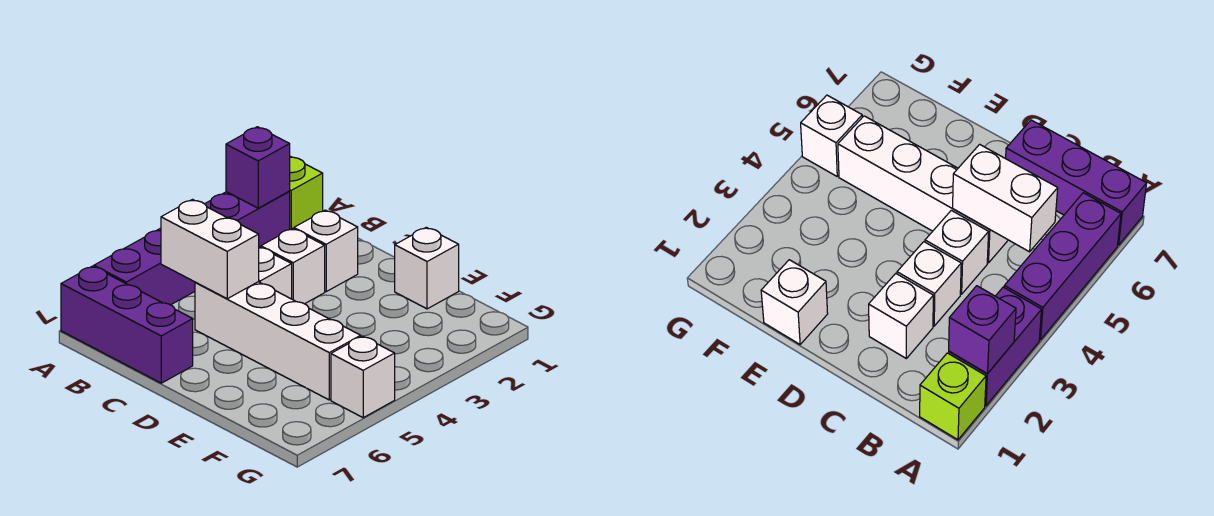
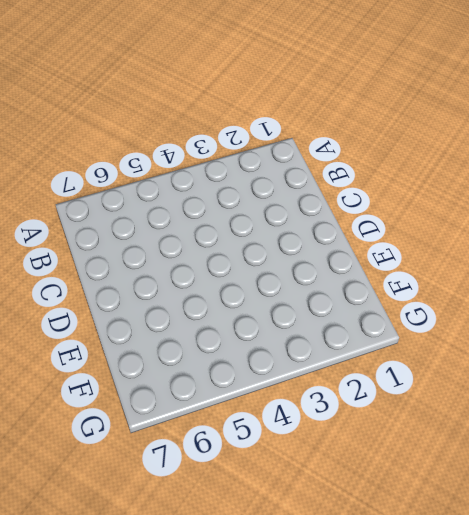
none -> lime brick A1 level 1
none -> purple brick A2:A3 level 1
none -> purple brick A4:A6 level 1

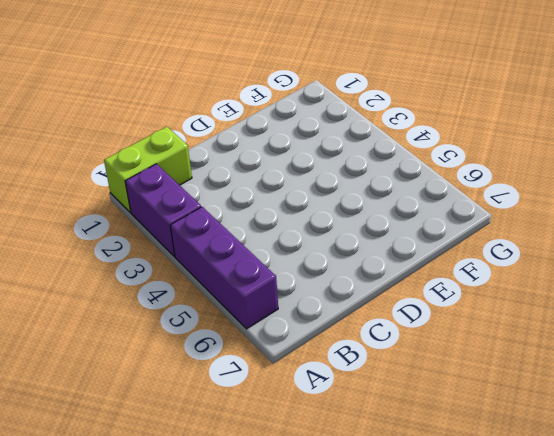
lime brick A1:B1 level 1 -> lime brick A1 level 1
none -> purple brick A7:C7 level 1
none -> white brick C2 level 1
none -> white brick C3 level 1

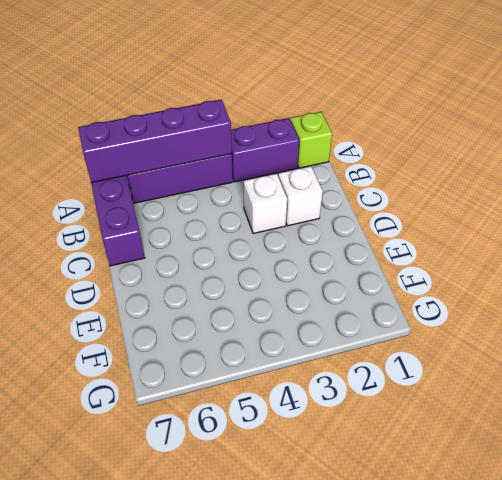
purple brick A4:A7 level 2 -> none
none -> white brick C4 level 1
none -> white brick C5:F5 level 1
none -> white brick E1 level 1

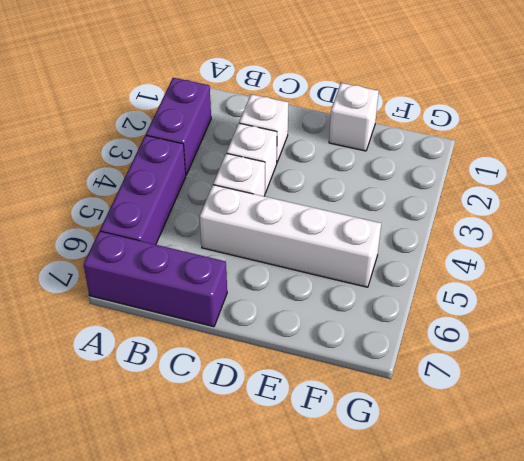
none -> lime brick A1 level 1
none -> white brick G5 level 1
none -> purple brick A2 level 2

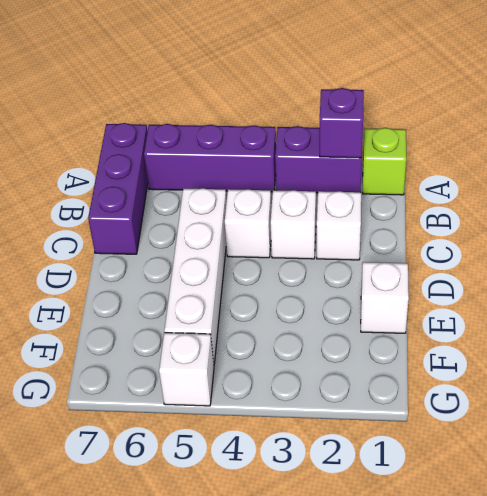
none -> white brick B5:C5 level 2

